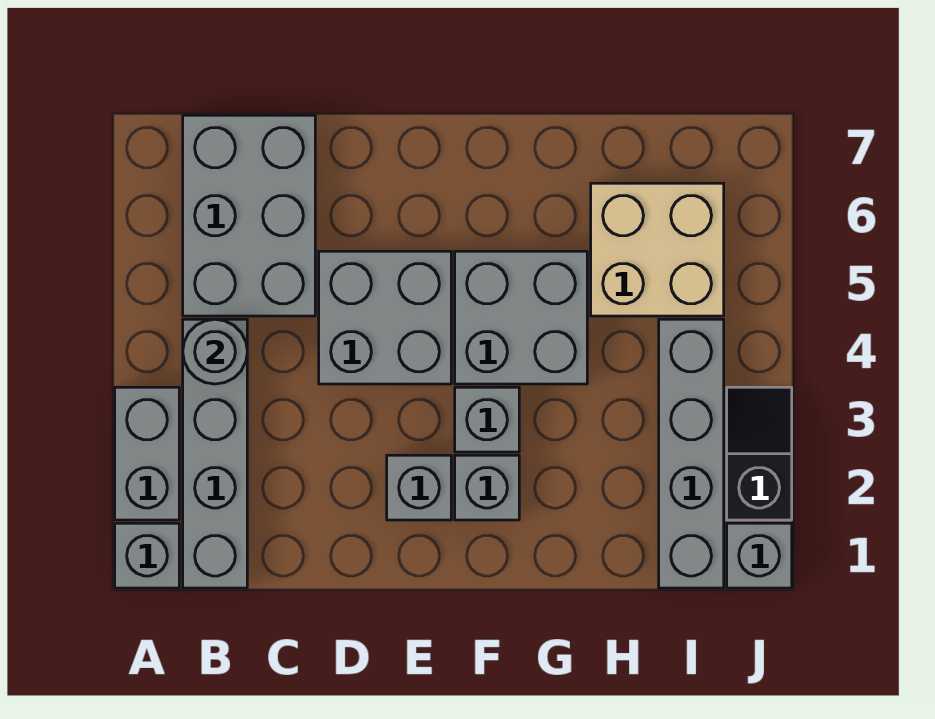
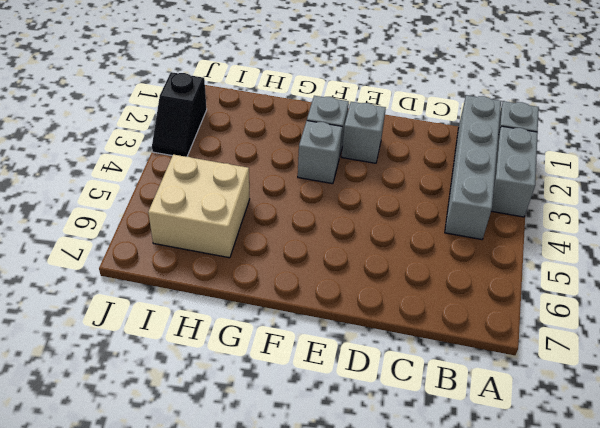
none -> grey brick B5:C7 level 1
none -> grey brick D4:E5 level 1
none -> grey brick F4:G5 level 1

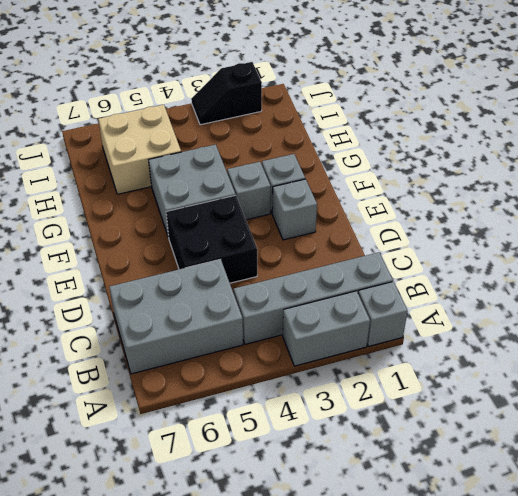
black brick D4:E5 level 1 -> grey brick D4:E5 level 1
none -> grey brick I1:I4 level 1
none -> grey brick J1 level 1
none -> grey round brick B4 level 2

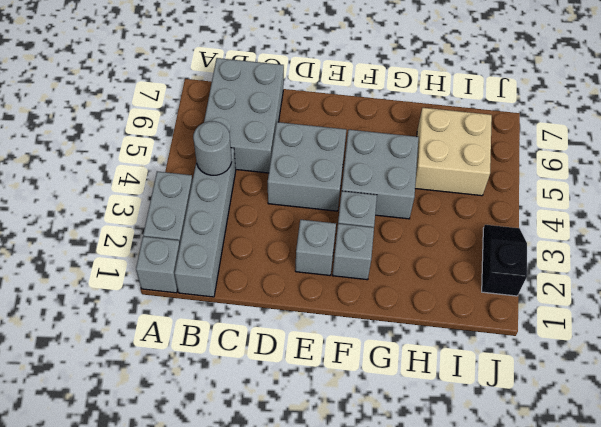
none -> grey brick I1:I4 level 1
none -> grey brick J1 level 1

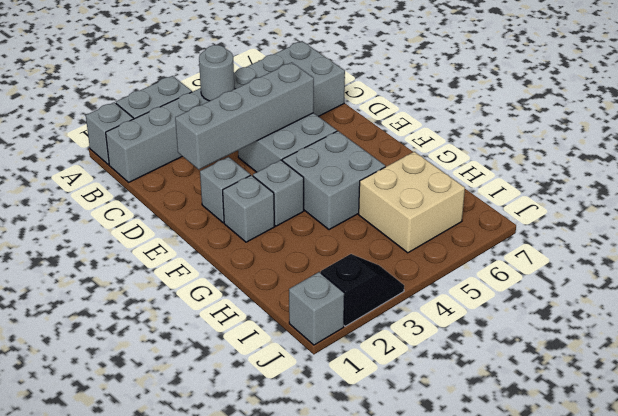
grey brick D2:D5 level 2 -> grey brick I1:I4 level 1

